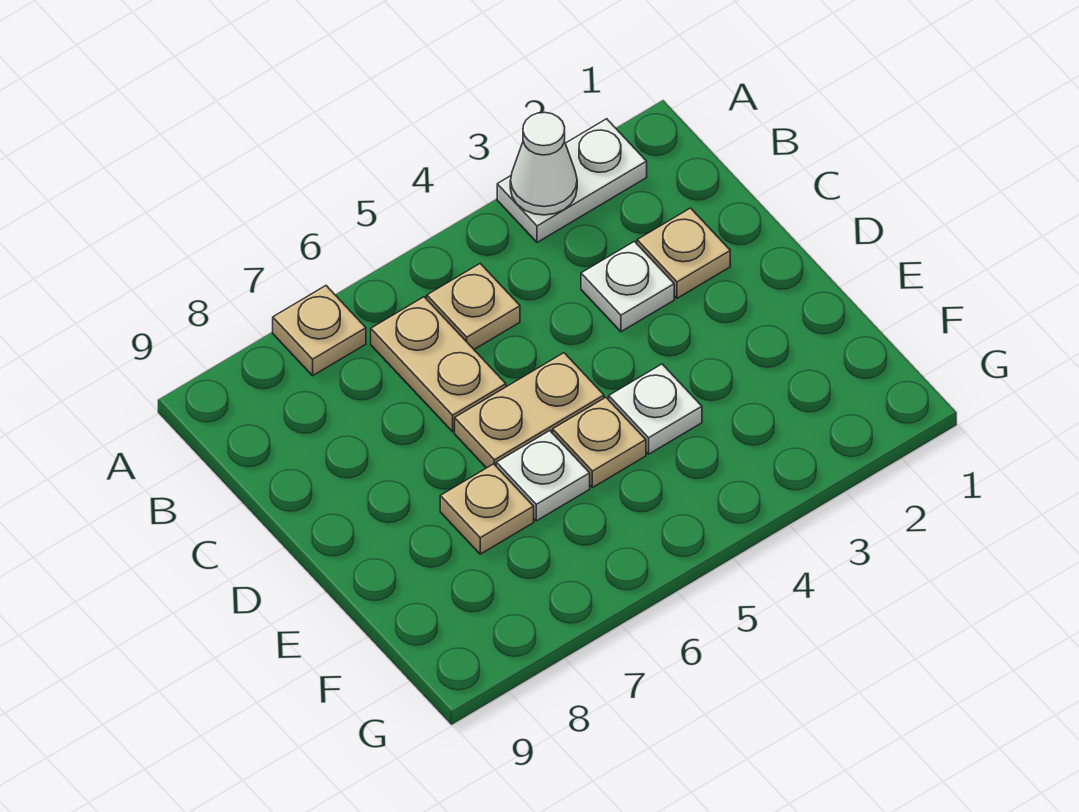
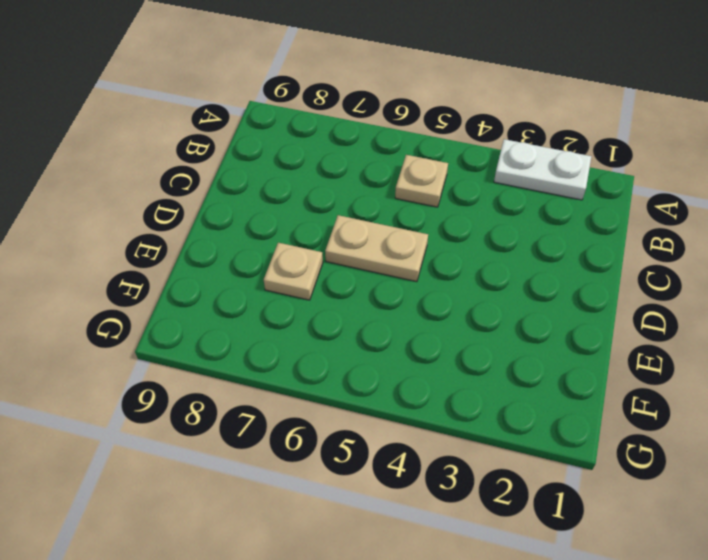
none -> tan plate A7 level 1
none -> tan plate B6:C6 level 1
none -> tan plate C2 level 1

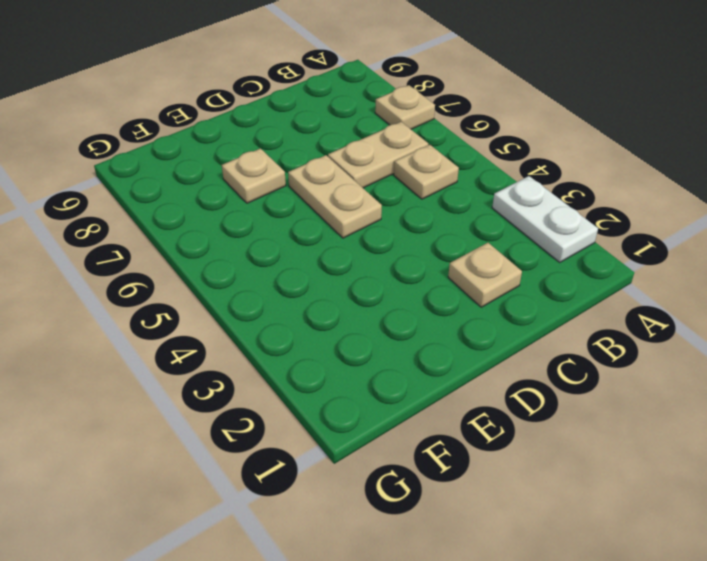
none -> white plate C3 level 1
none -> white plate E4 level 1
none -> tan plate E5 level 1

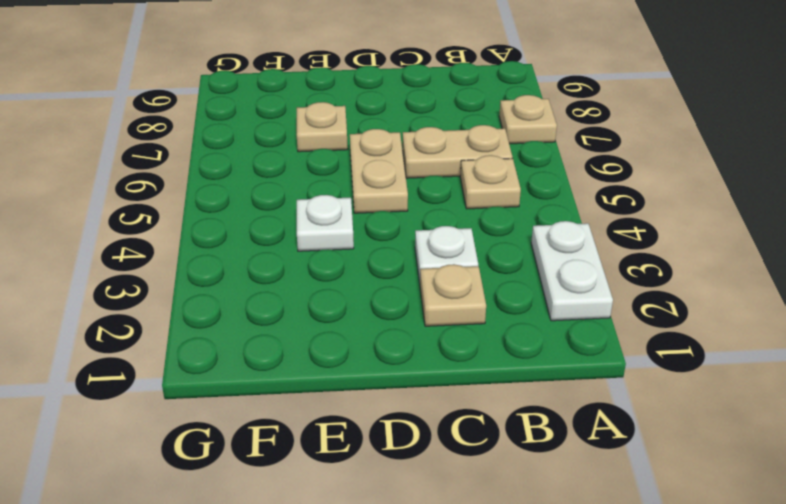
none -> tan plate E5 level 1
none -> white plate E6 level 1
none -> white cone A3 level 2

